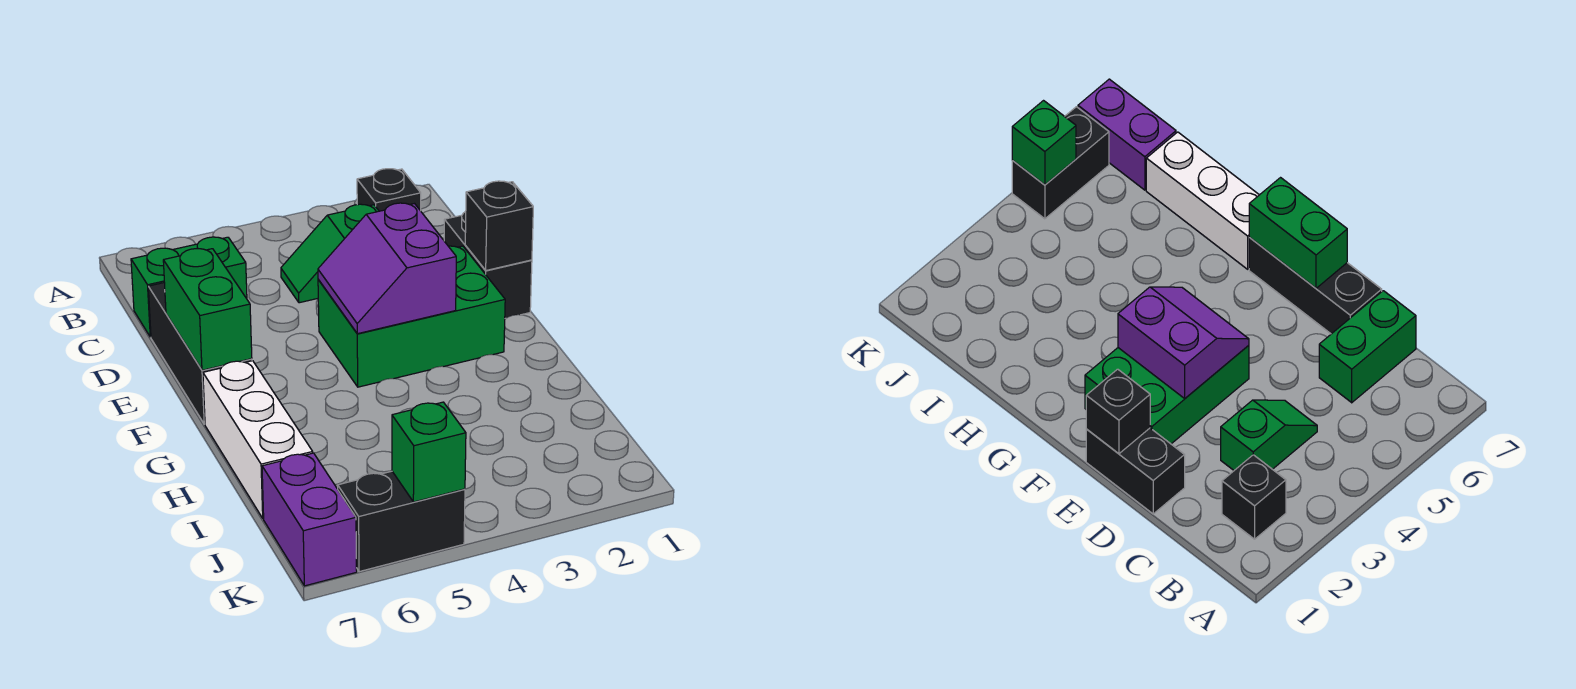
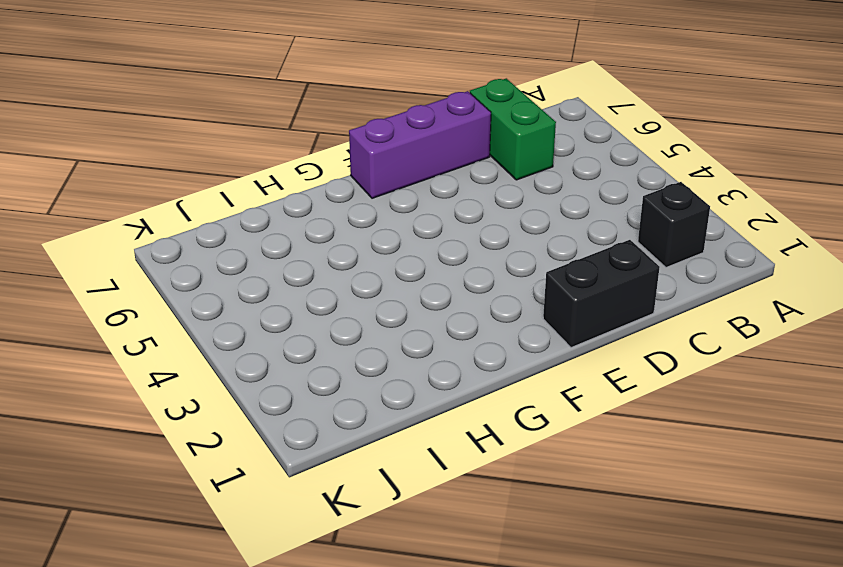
purple brick D7:F7 level 1 -> black brick D7:F7 level 1
none -> green slope C3:C4 level 1 top 3
none -> green brick E2:F4 level 1
none -> white brick G7:I7 level 1

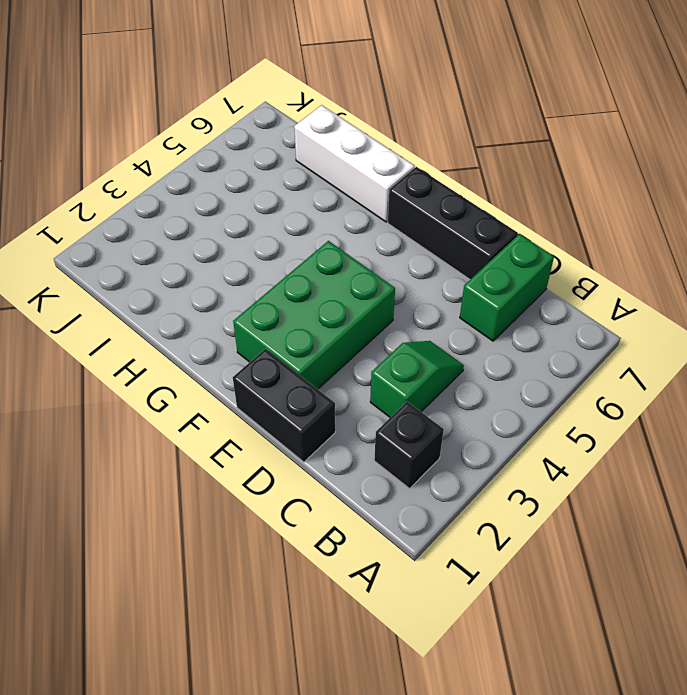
none -> purple brick J7:K7 level 1
none -> black brick K5:K6 level 1
none -> black brick E1 level 2

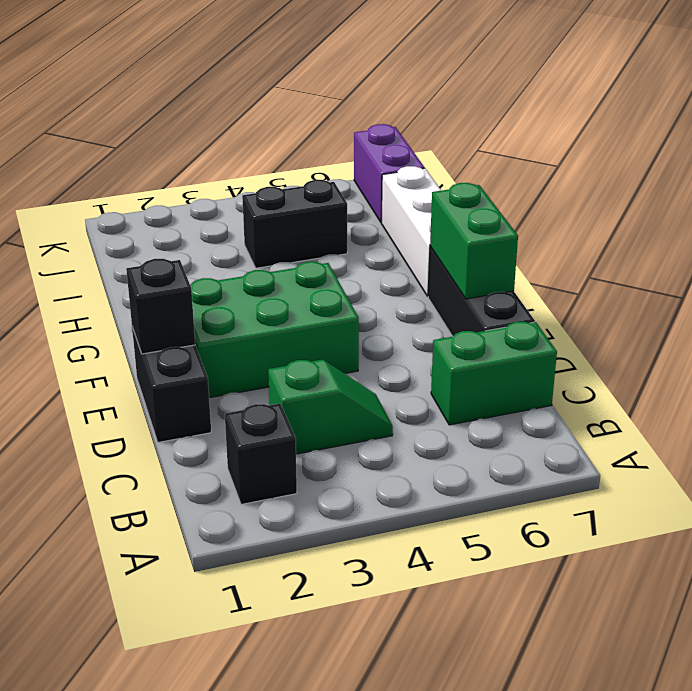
black brick I4:I5 level 1 -> black brick K5:K6 level 1
none -> purple slope E3:F4 level 2 top 3
none -> green brick K5 level 2

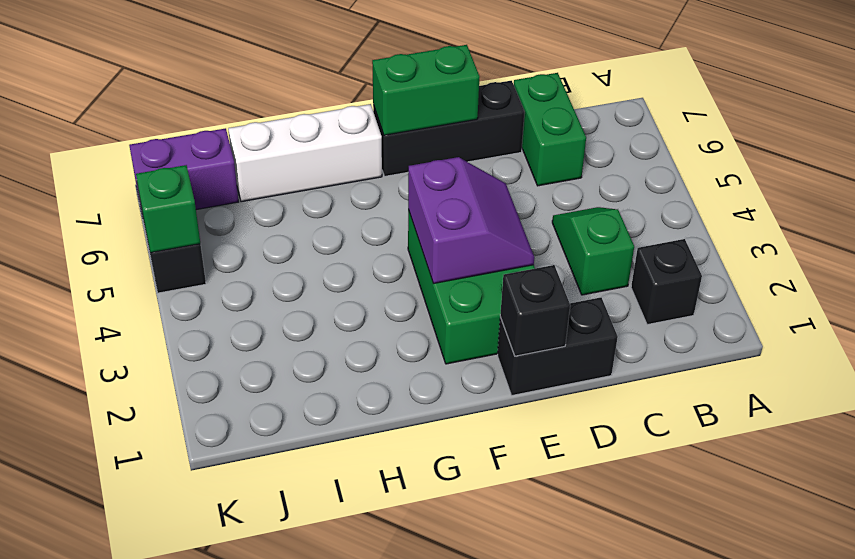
purple slope E3:F4 level 2 top F -> purple slope E3:F4 level 2 top 3

